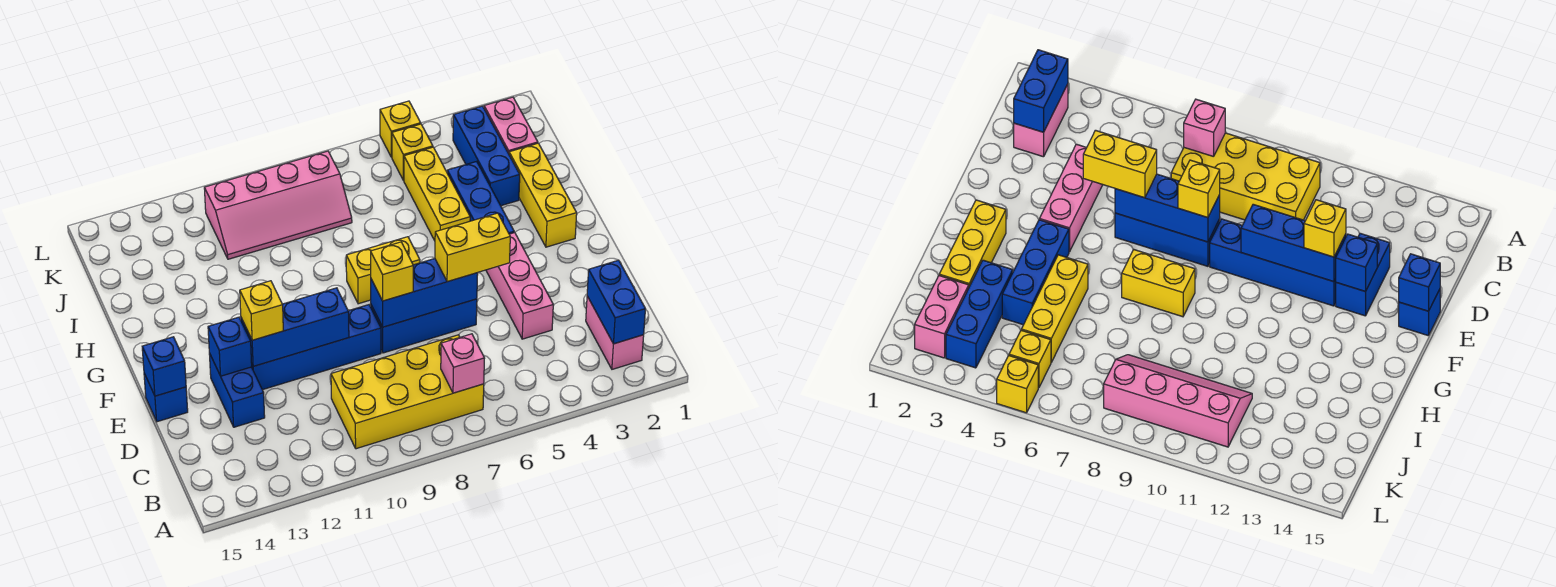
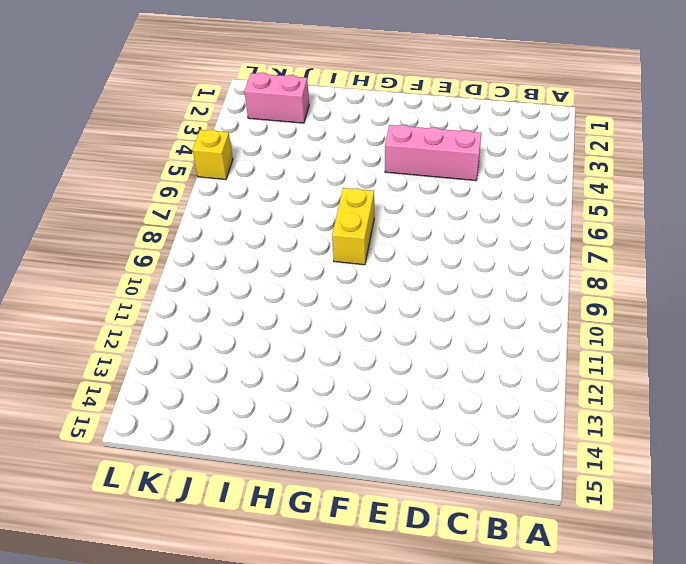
none -> pink brick B2:C2 level 1
none -> yellow brick B7:C10 level 1
none -> blue brick D13:E13 level 1

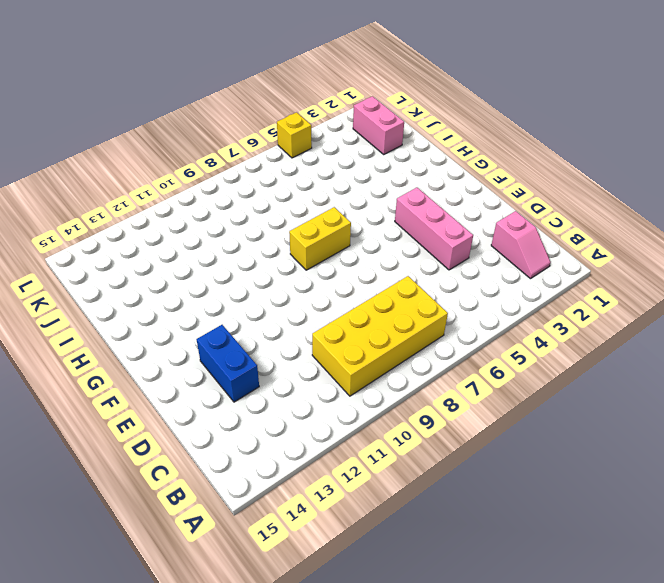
pink slope B2:C2 level 1 top C -> pink brick B2:C2 level 1
none -> blue brick E6:E8 level 1
none -> blue brick E9:E12 level 1
none -> blue brick E15 level 1

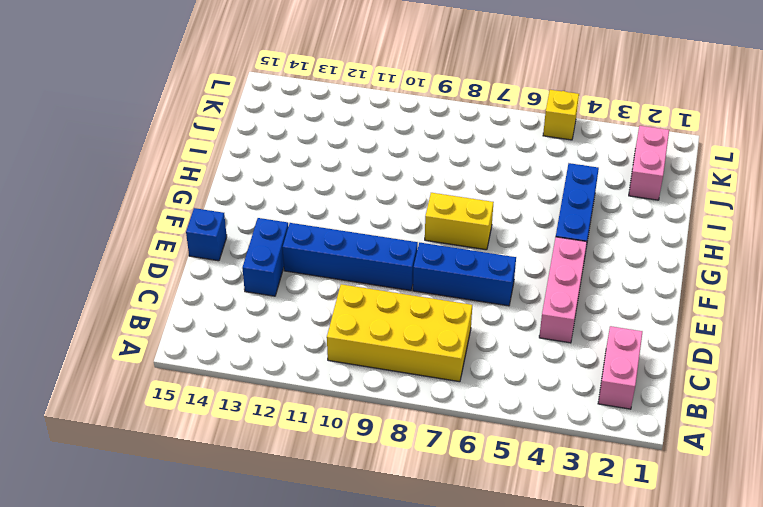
none -> yellow brick G2:I2 level 1
none -> yellow brick H5:J5 level 1
none -> blue brick I3:K3 level 1

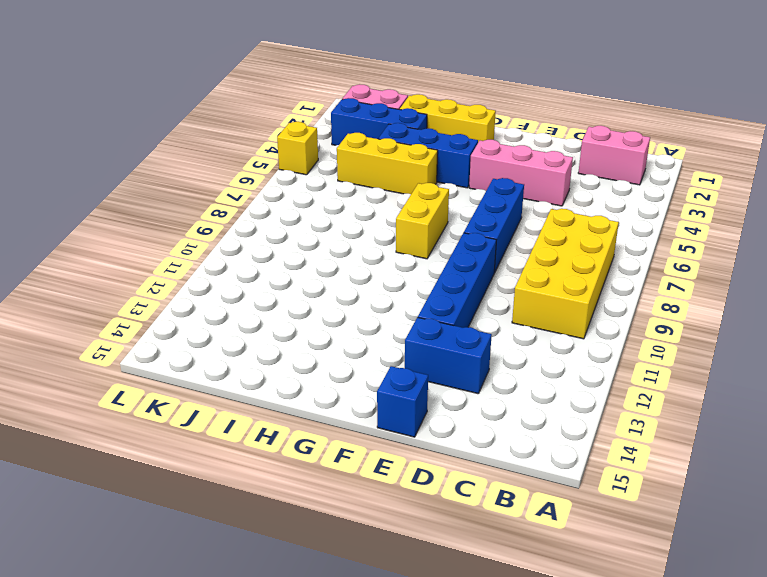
none -> pink slope J8:K11 level 1 top K
none -> yellow brick K5 level 1
none -> blue brick B2:C2 level 2

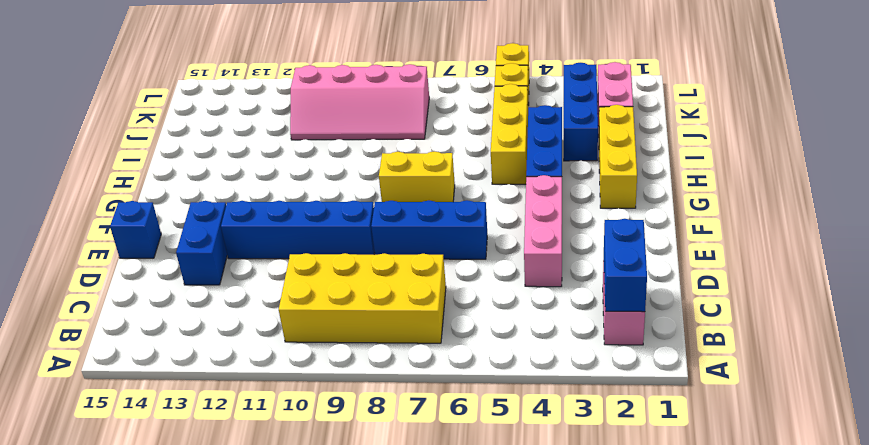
none -> pink brick B7 level 2
none -> blue brick E6:E8 level 2
none -> blue brick E10:E12 level 2

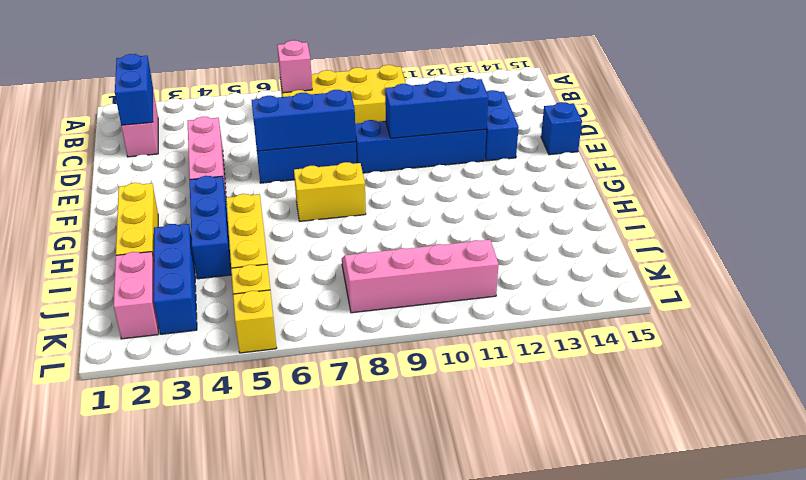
none -> blue brick E13 level 2
none -> blue brick E15 level 2
none -> yellow brick E5:E6 level 3

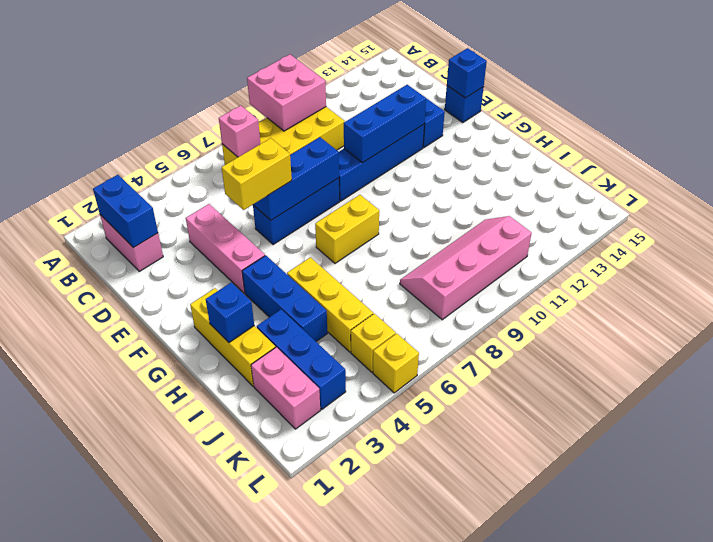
pink brick A9:B10 level 2 -> none
blue brick H2 level 2 -> blue brick E13 level 2
none -> yellow brick E8 level 3
none -> yellow brick E12 level 3

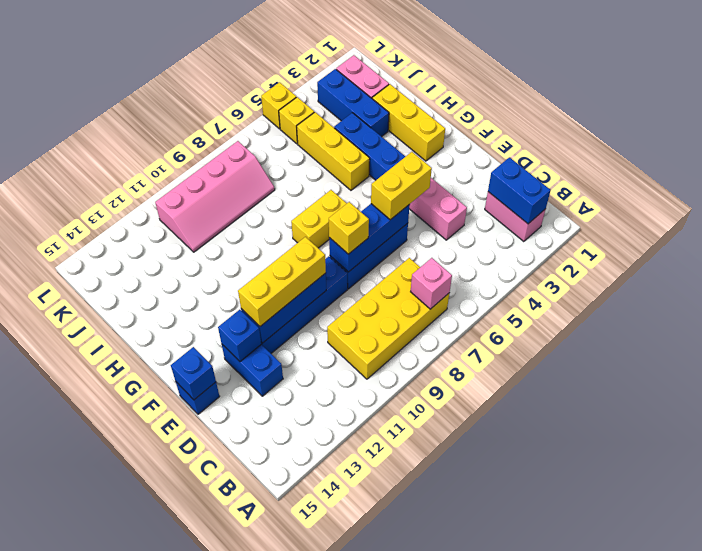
yellow brick E10:E12 level 3 -> yellow brick E12 level 3

